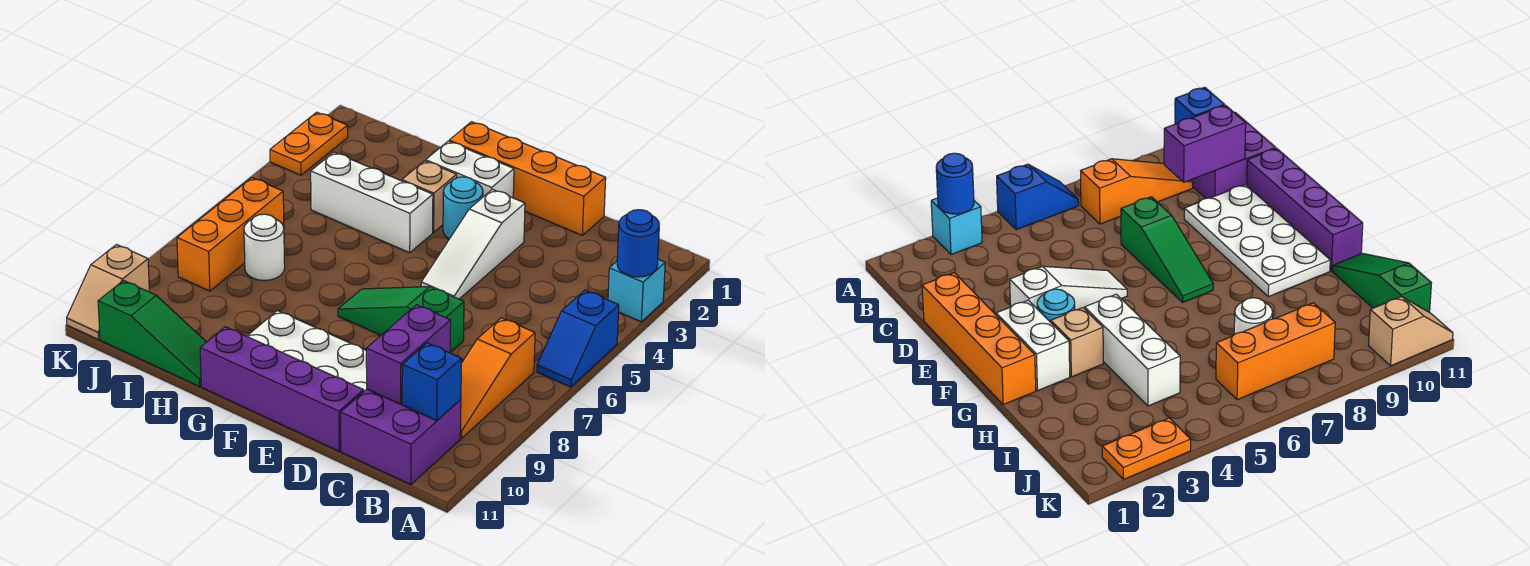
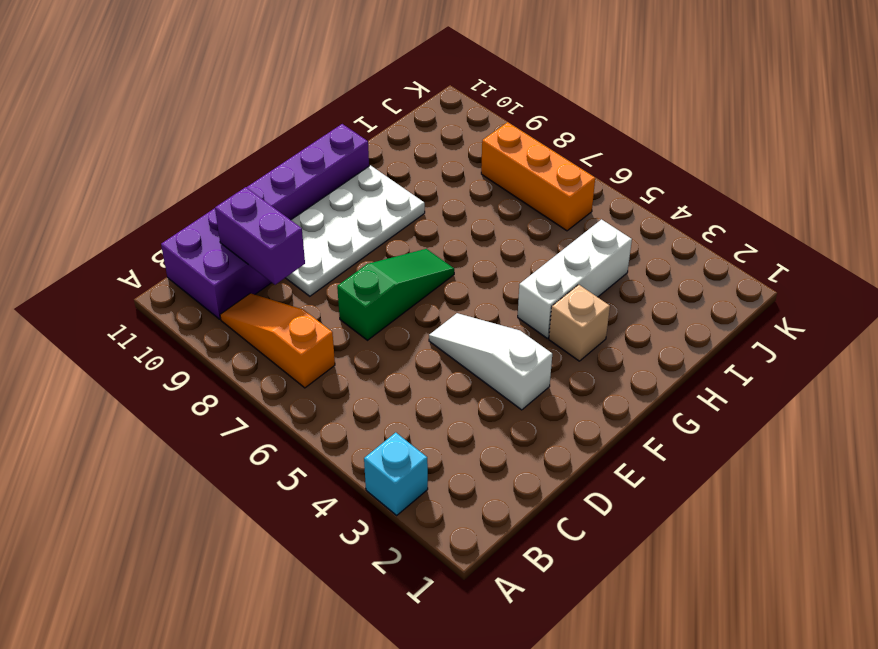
none -> blue slope A5:A6 level 1 top 5
none -> orange brick D1:G1 level 1
none -> white brick F2:G2 level 1

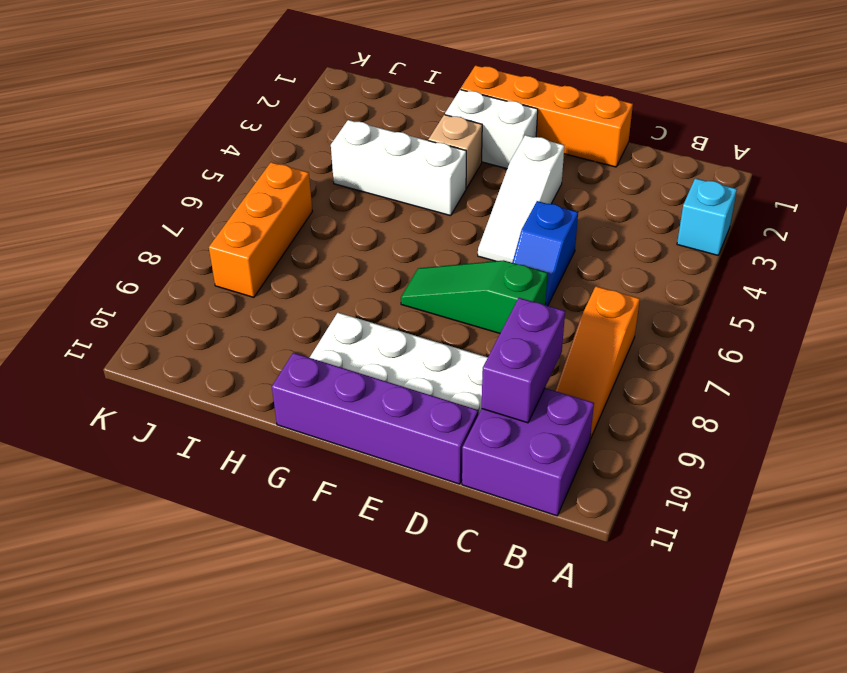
blue slope D5:D6 level 1 top 5 -> blue slope A5:A6 level 1 top 5
none -> cyan round brick F3 level 1
none -> green slope H11:J11 level 1 top J
none -> white round brick I7 level 1

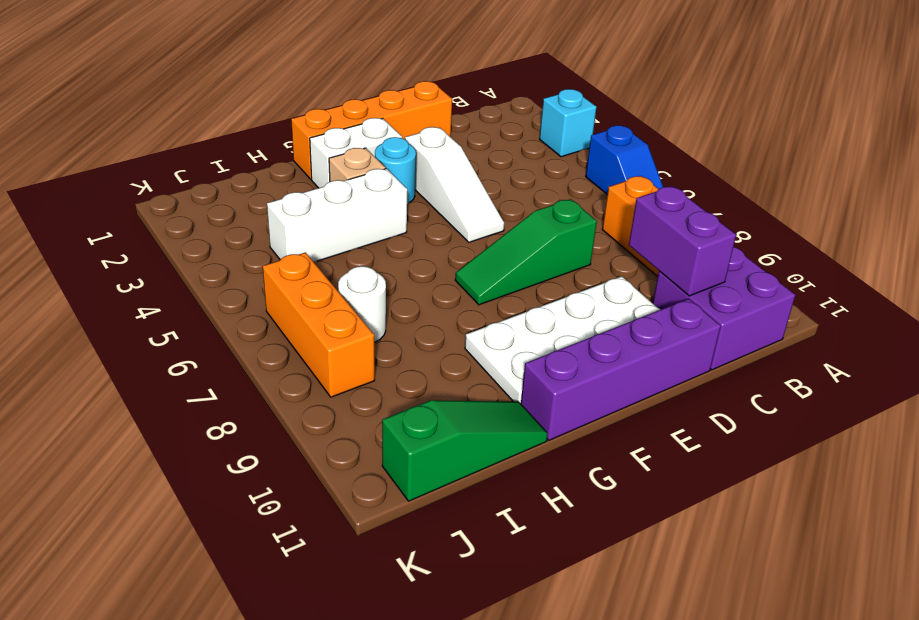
none -> orange plate K2:K3 level 1
none -> tan slope K10:K11 level 1 top 10
none -> blue round brick A3 level 2

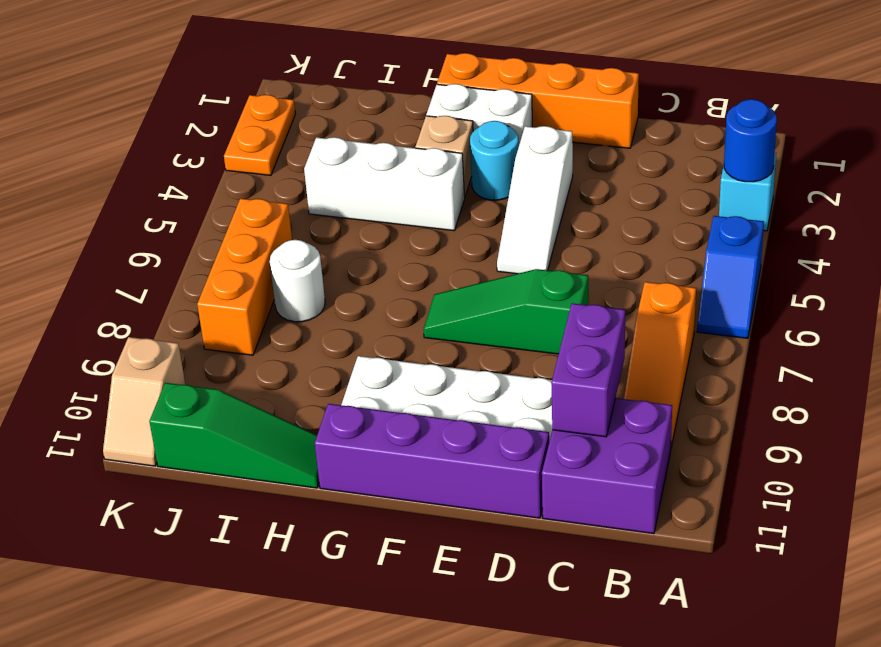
none -> blue brick B10 level 2

